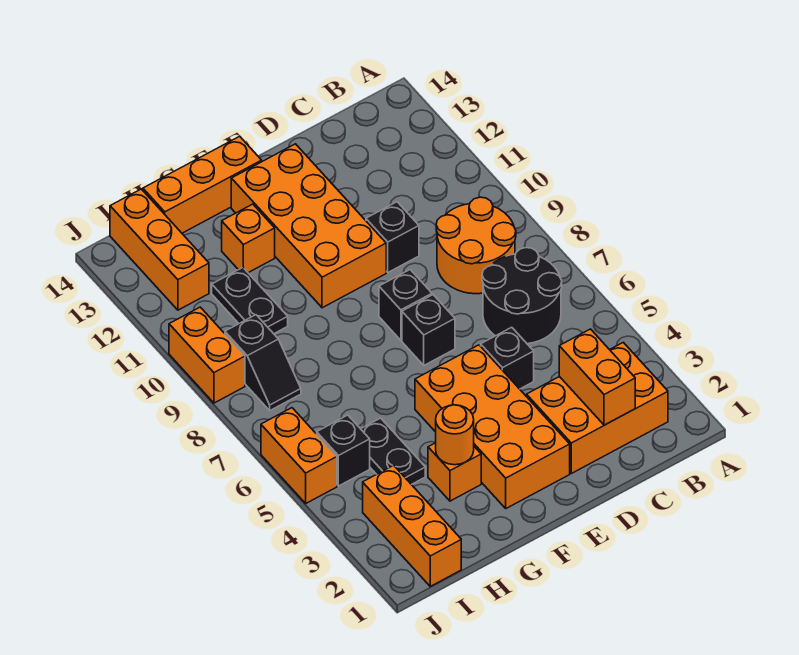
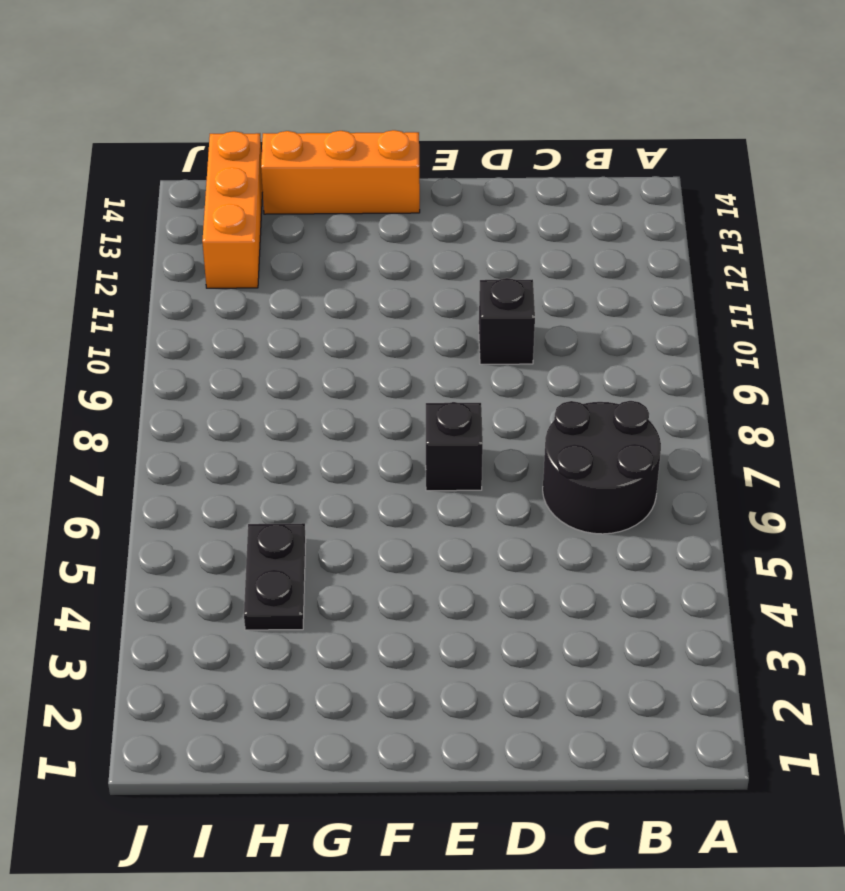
none -> orange brick B2:D3 level 1
none -> orange round brick B8:C9 level 1
none -> black brick D5 level 1

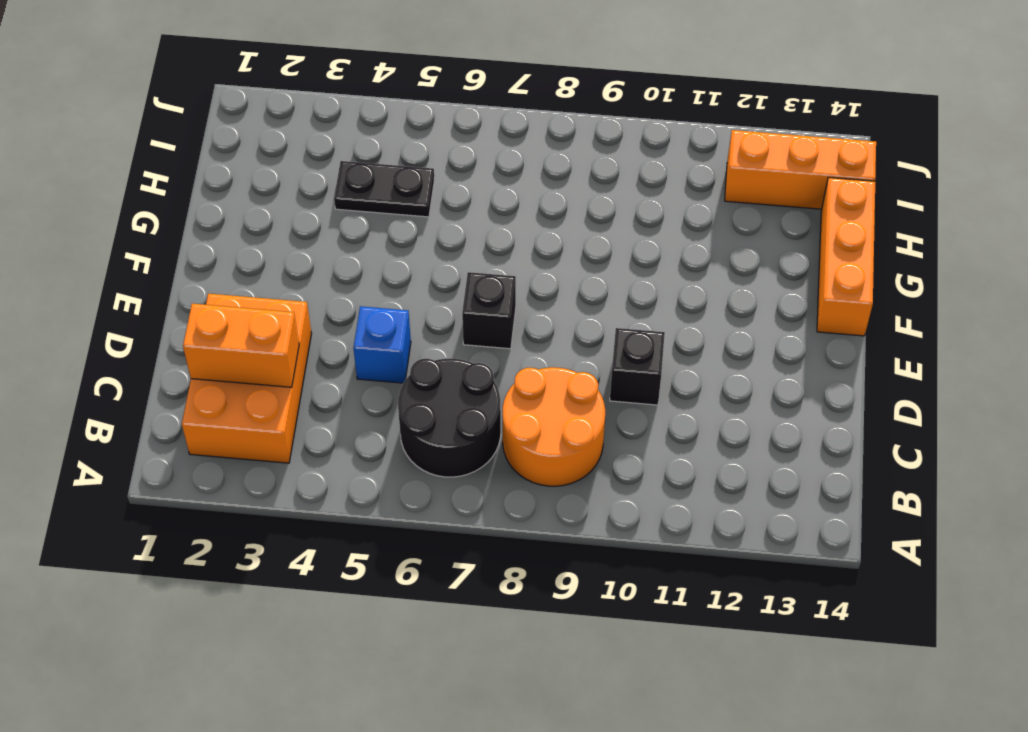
blue brick D5 level 1 -> black brick D5 level 1
none -> orange brick E2:F5 level 1
none -> black brick E8 level 1
none -> orange brick E10:F13 level 1

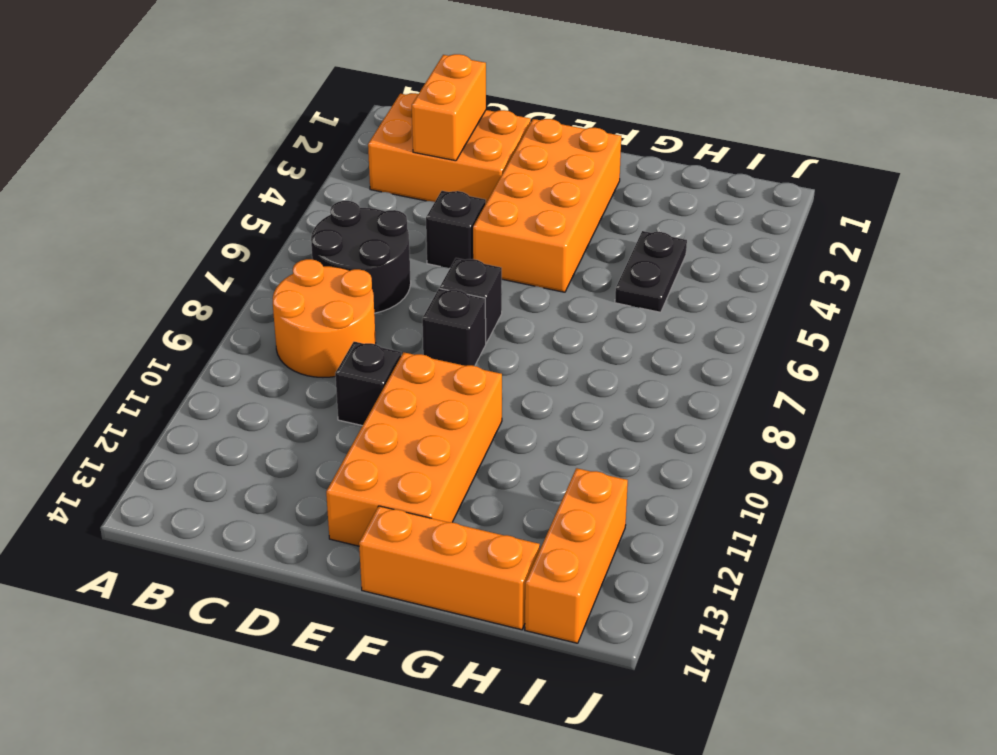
none -> orange brick G3 level 1
none -> orange brick G12 level 1
none -> black plate H10:H11 level 1

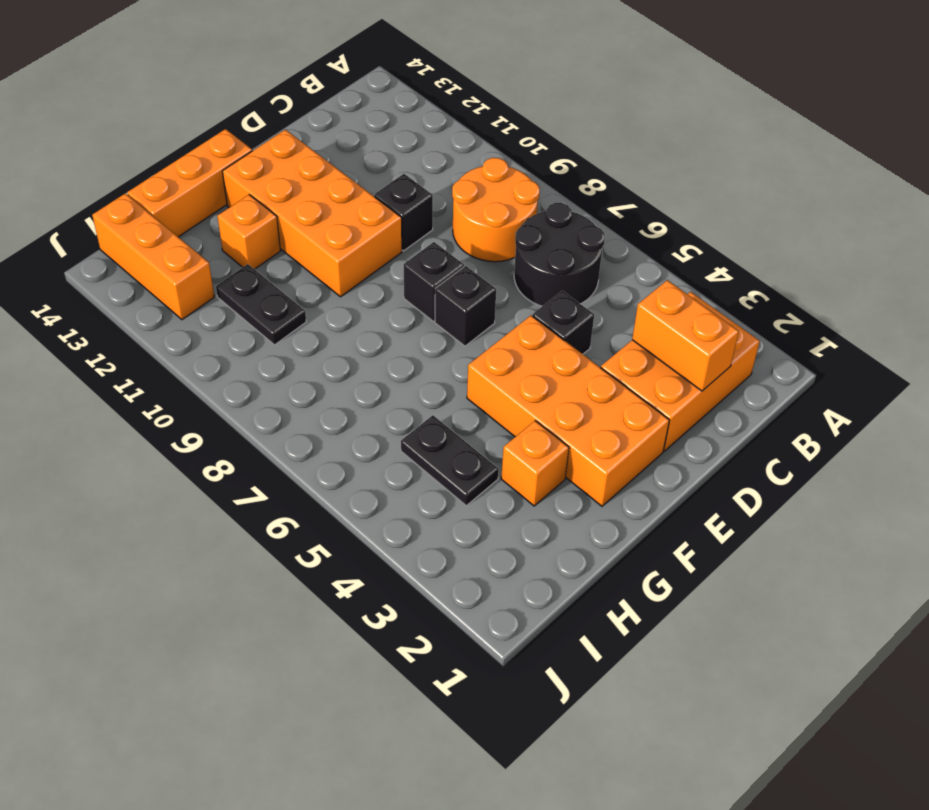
none -> orange brick I1:I3 level 1
none -> black brick I5 level 1
none -> black slope I8:I9 level 1 top 9

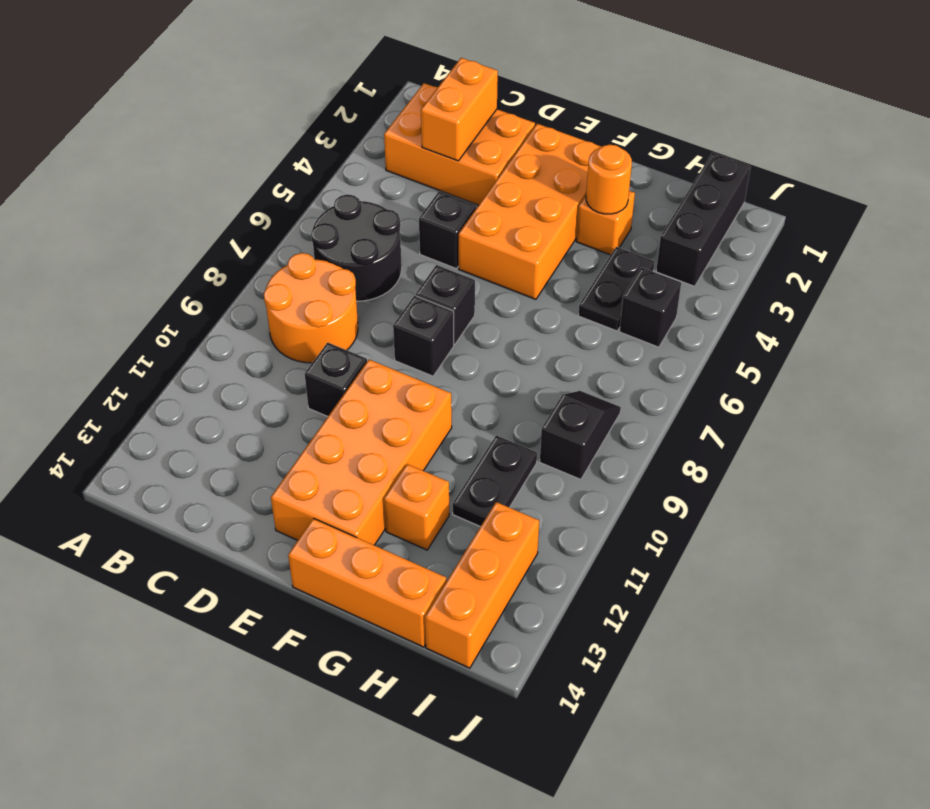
black brick I1:I3 level 1 -> orange brick I1:I3 level 1
none -> orange brick J5:J6 level 1
none -> orange brick J9:J10 level 1

